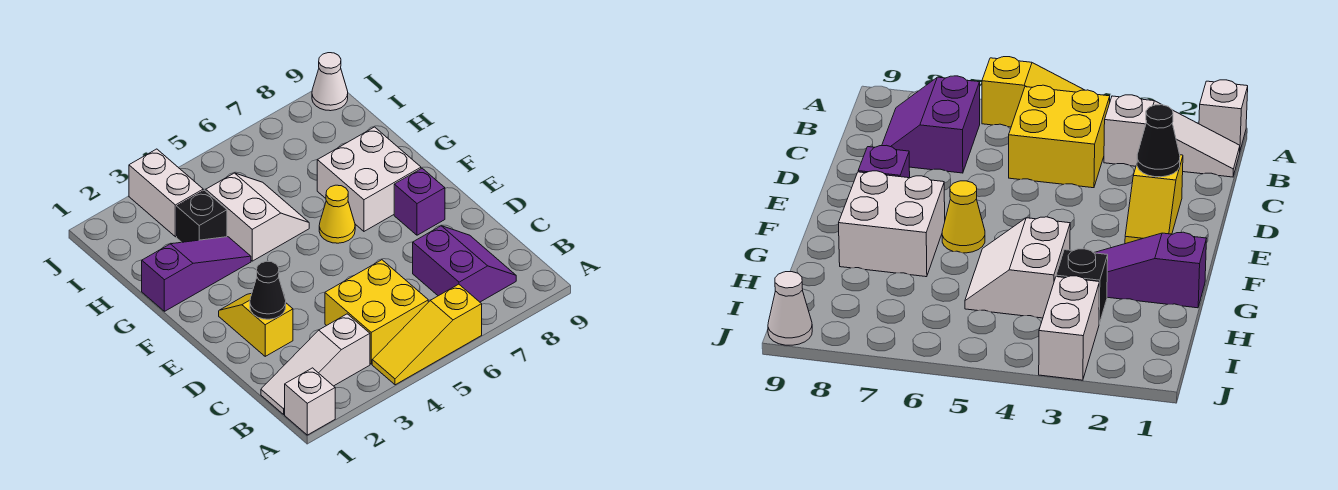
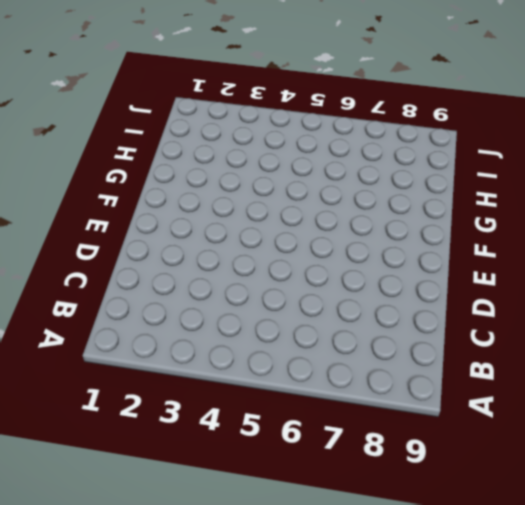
none -> white brick A1 level 1
none -> yellow slope A4:A6 level 1 top 6
none -> white slope B1:B3 level 1 top 3

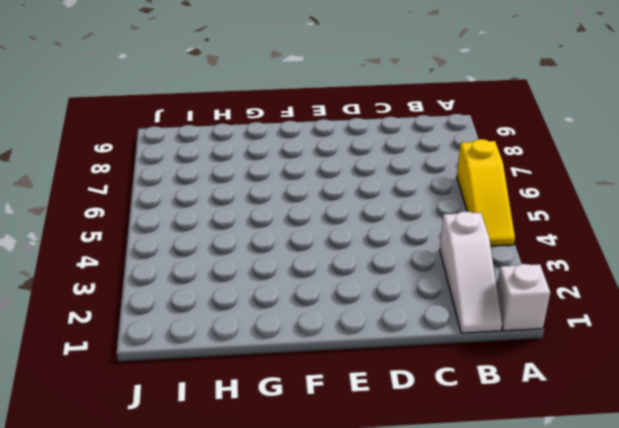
none -> yellow brick B4:C5 level 1
none -> purple slope B7:C8 level 1 top 7
none -> yellow slope D2:E2 level 1 top D

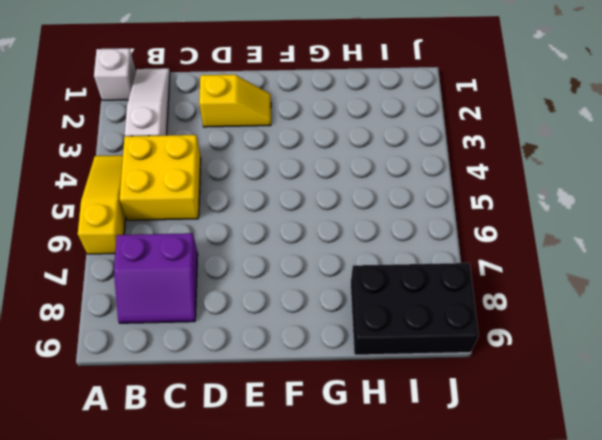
black brick H8:J9 level 1 -> white cone J9 level 1
none -> purple brick E8 level 1
none -> yellow cone F6 level 1
none -> white brick F7:G8 level 1

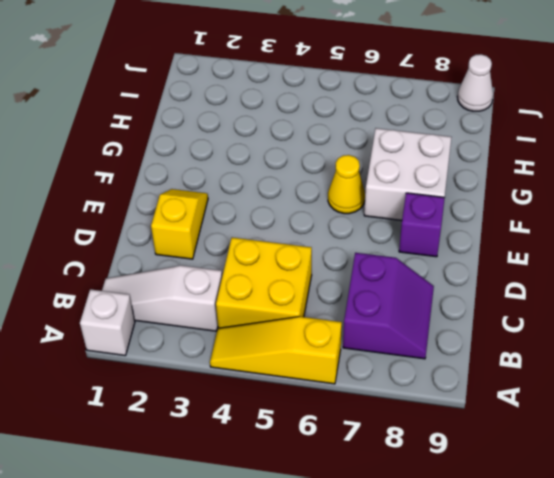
none -> purple slope G1:G3 level 1 top 1
none -> white slope G4:H5 level 1 top 4
none -> black brick H3 level 1

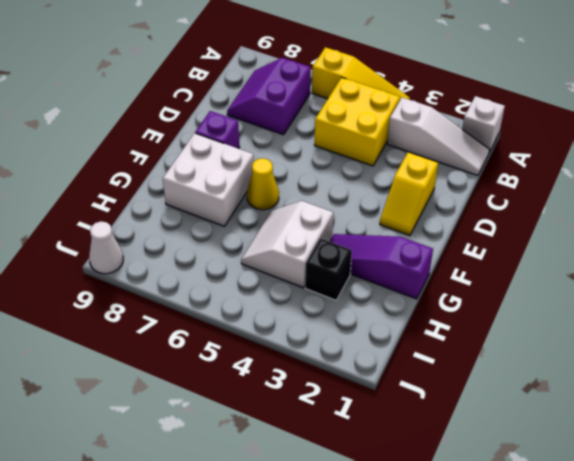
none -> white brick I3:J3 level 1
none -> black cone D2 level 2

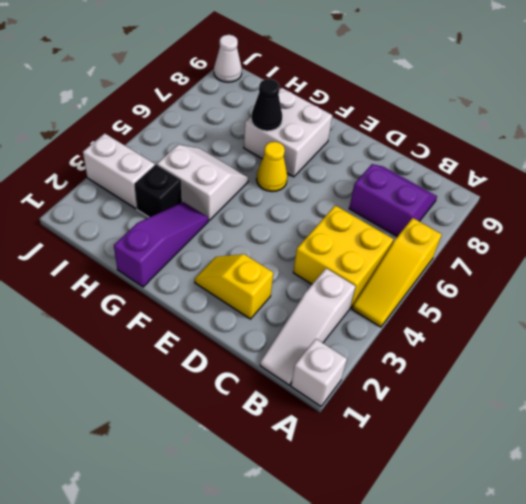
black cone G7 level 2 -> black cone D2 level 2
none -> purple brick E8 level 1

